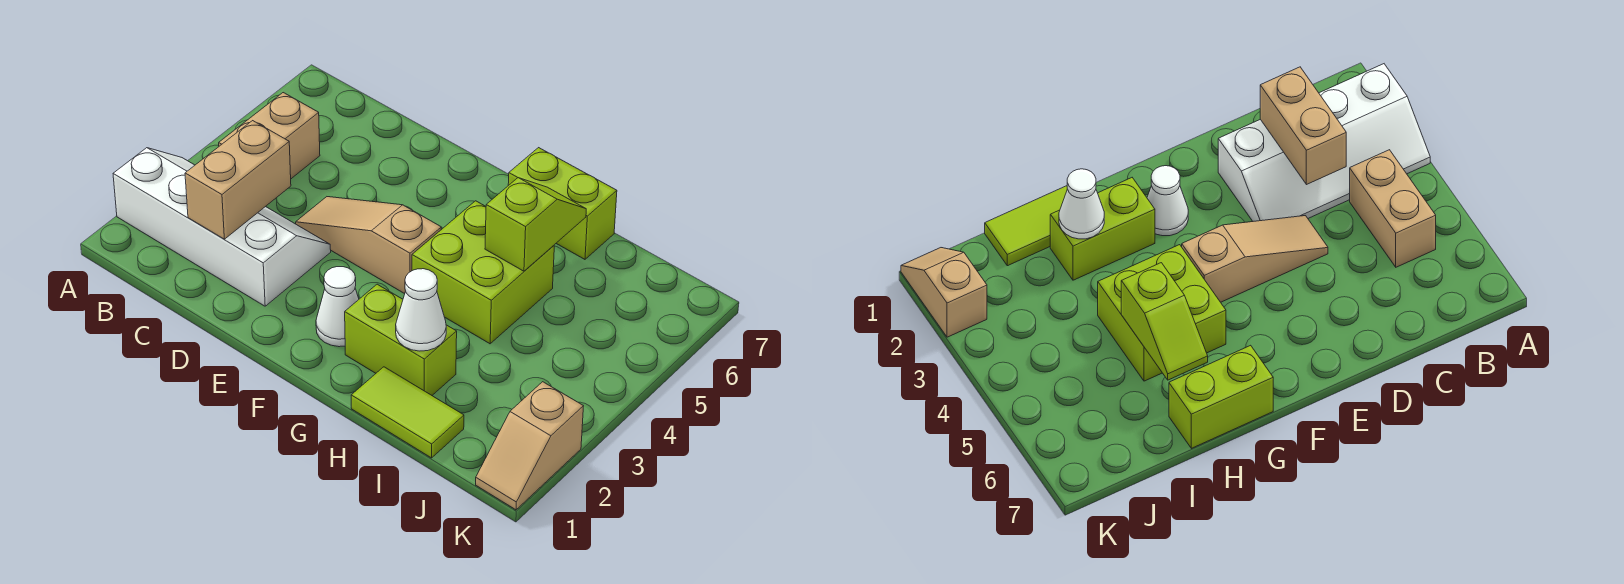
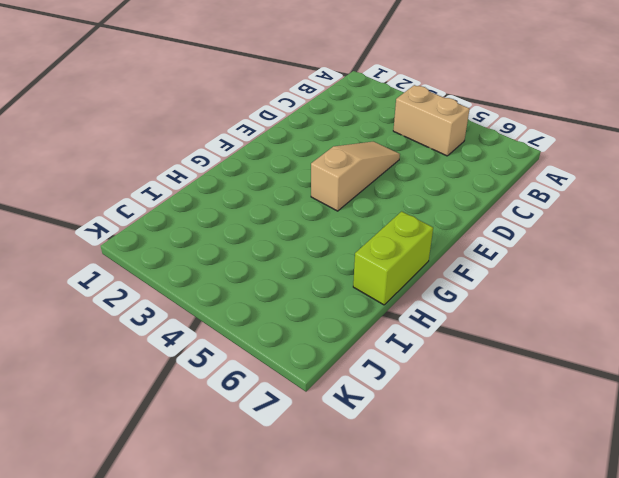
none -> white slope A2:D3 level 1 top 2
none -> white cone F2 level 1
none -> lime brick G2:H2 level 1

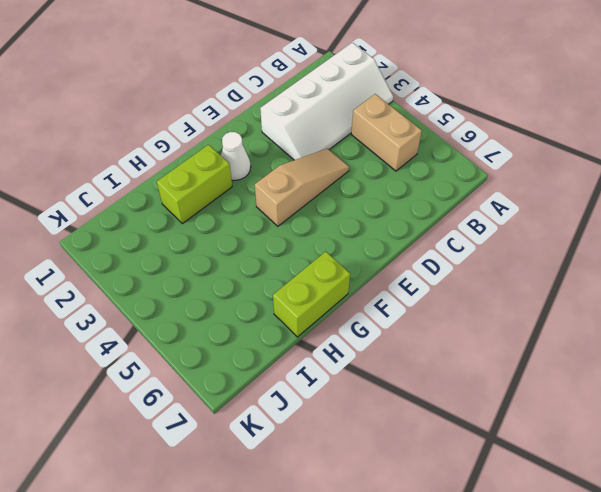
none -> lime brick G4:H5 level 1
none -> lime tile H1:I1 level 1
none -> tan slope K1:K2 level 1 top 2

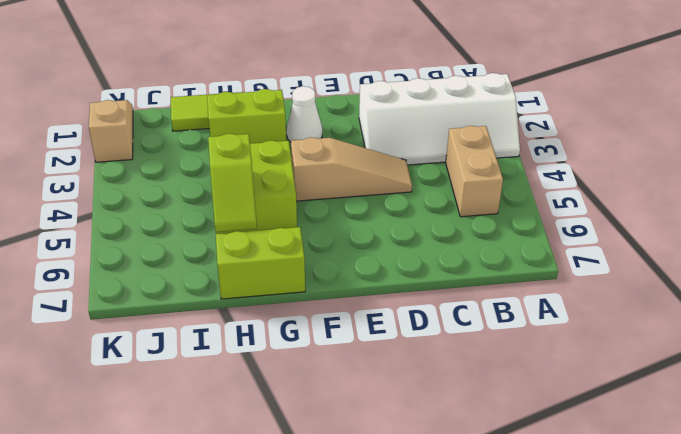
none -> tan brick C2:C3 level 2
none -> white cone H2 level 2

